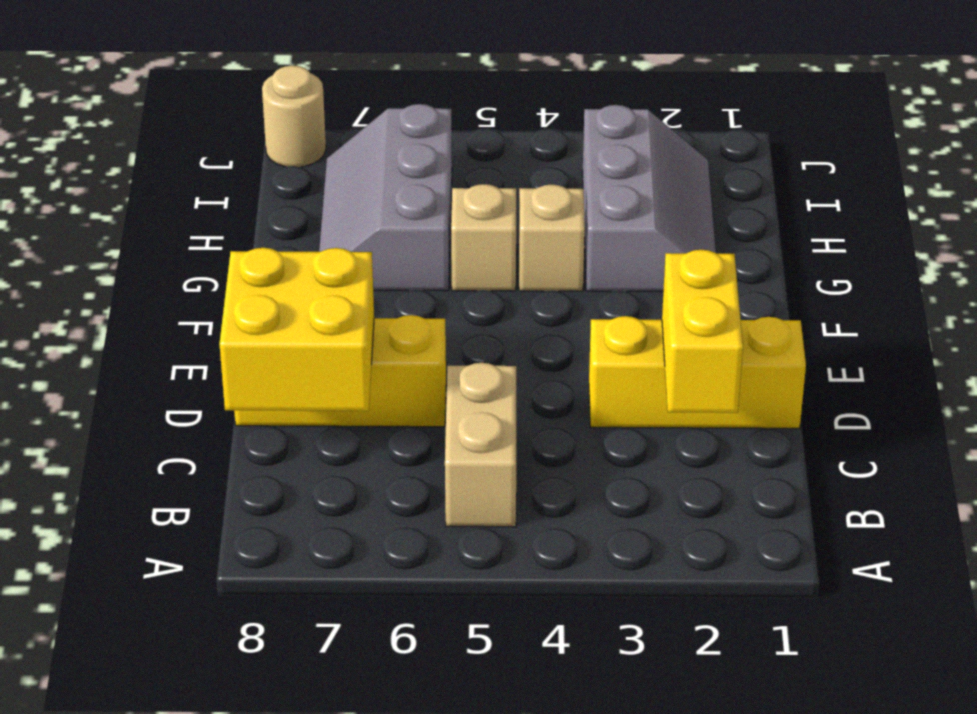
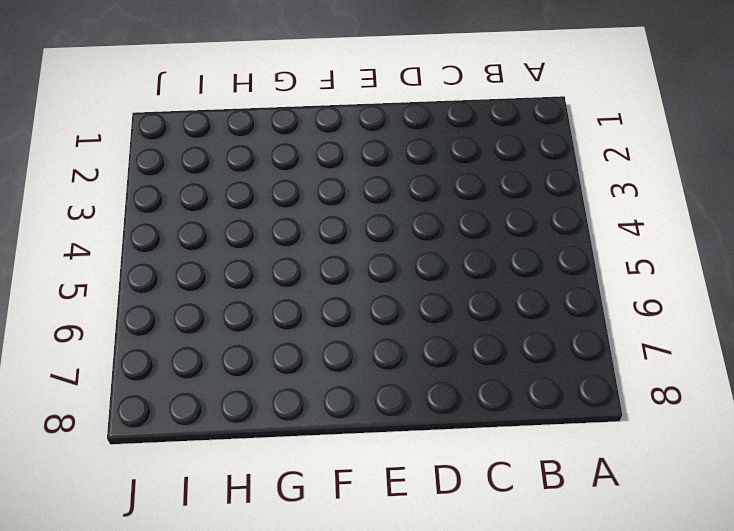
none -> tan brick B5:C5 level 1
none -> yellow brick D1:D3 level 1

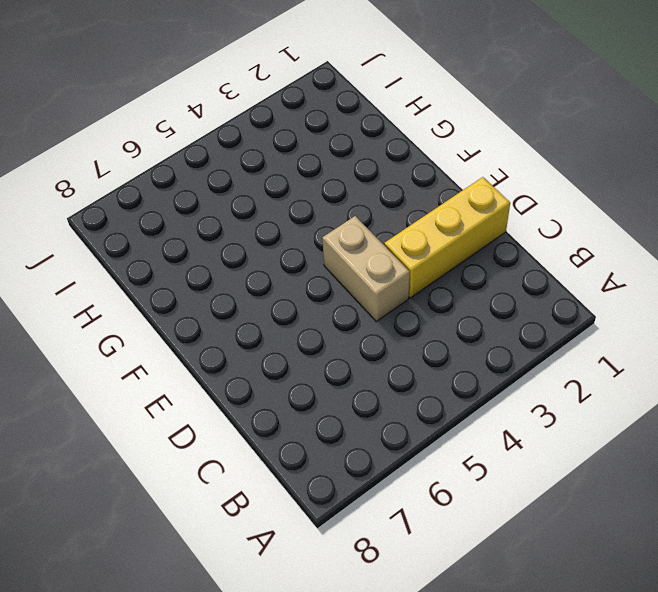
tan brick D4:E4 level 1 -> tan brick B5:C5 level 1
none -> yellow brick D6:D8 level 1
none -> grey slope G2:I3 level 1 top 3

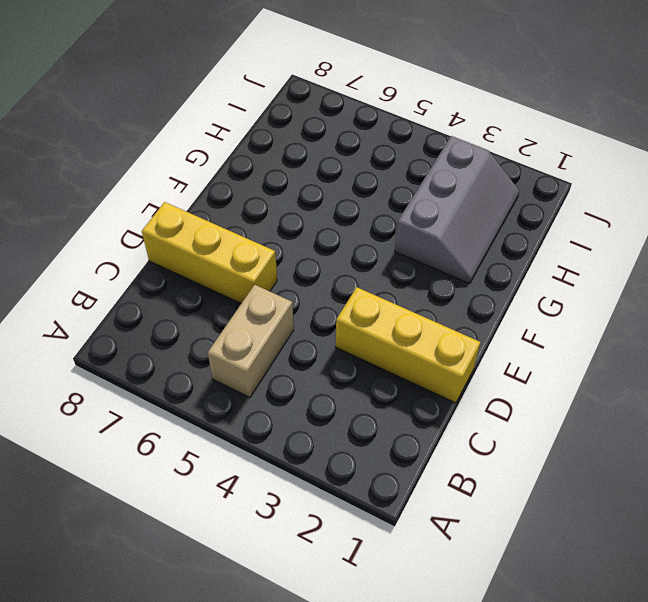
none -> tan brick G4 level 1
none -> tan brick G5 level 1

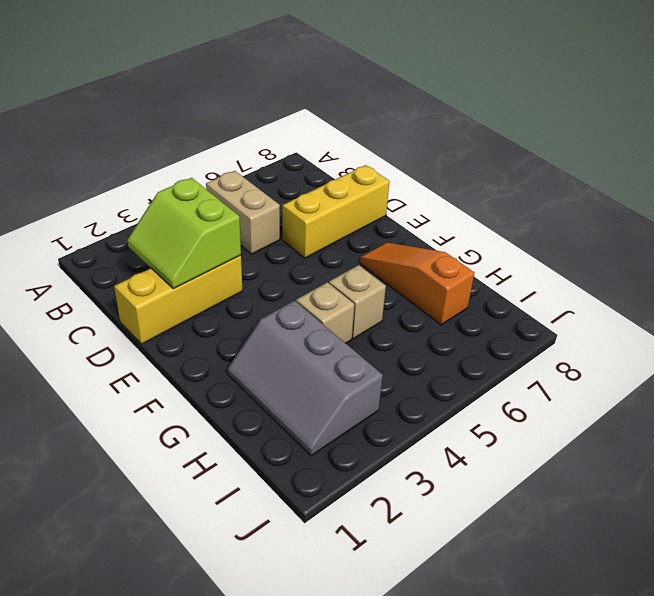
lime slope C2:D3 level 2 top 3 -> yellow brick C2:D2 level 2
orange slope F7:H7 level 1 top H -> grey slope G6:I7 level 1 top 6
none -> tan round brick J8 level 1
none -> yellow brick C7:D8 level 2

